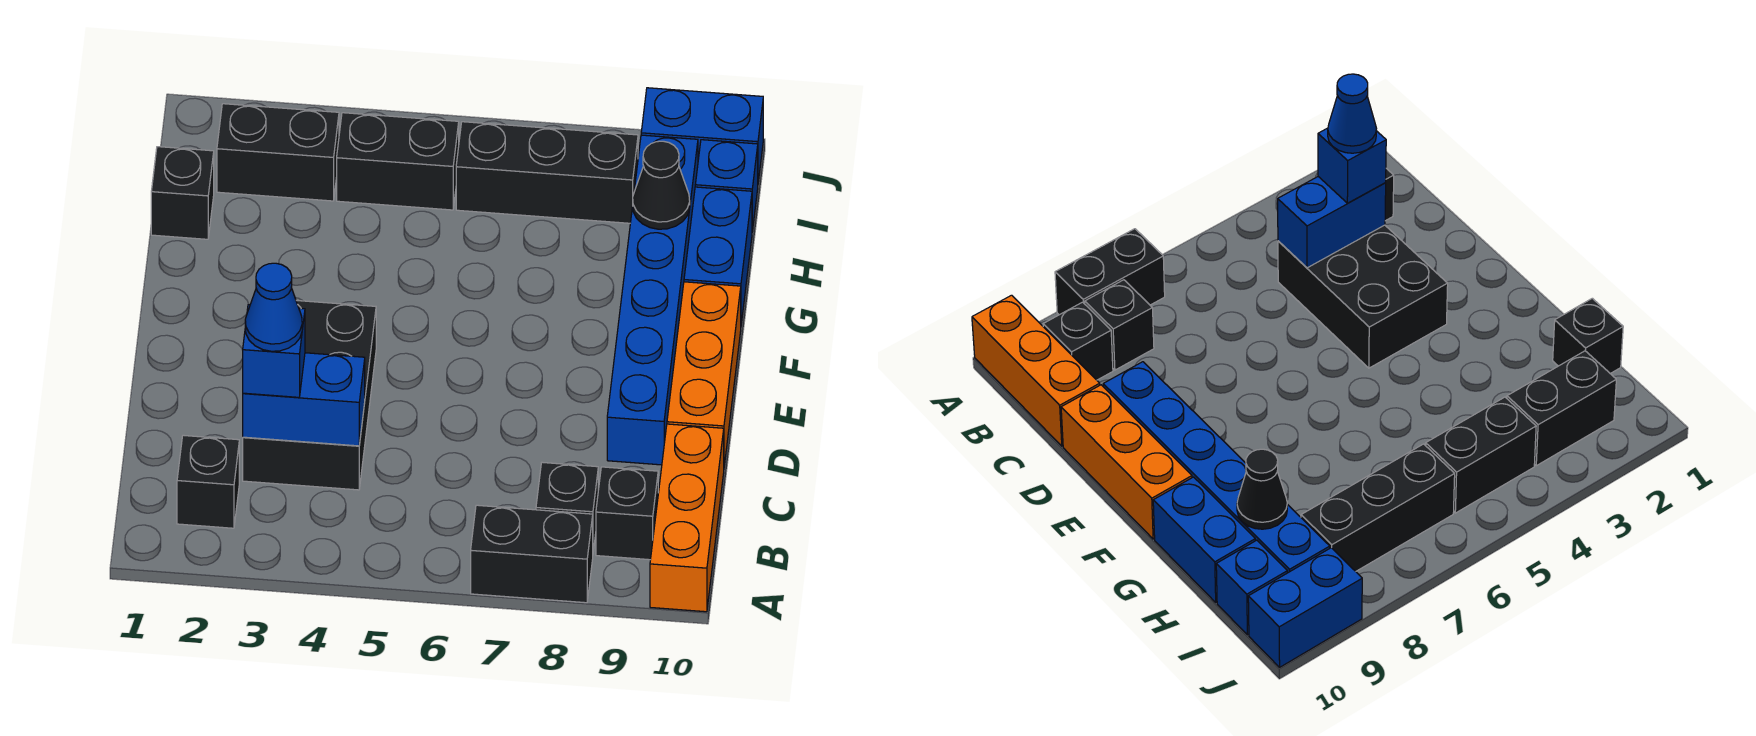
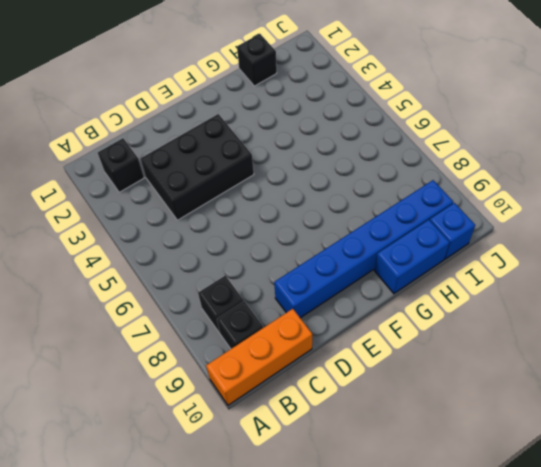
none -> black brick A7:A8 level 1
none -> orange brick D10:F10 level 1
none -> black brick I2:I3 level 1

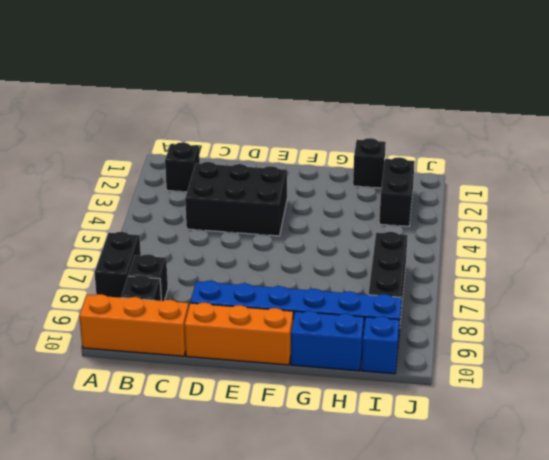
none -> black brick I4:I5 level 1
none -> blue brick J9:J10 level 1
none -> blue brick C3:C4 level 2

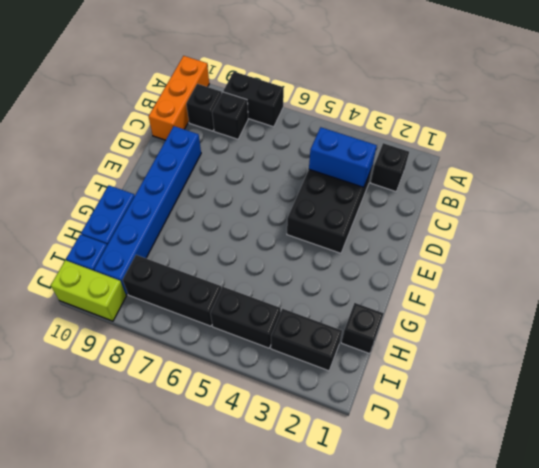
lime brick J9:J10 level 1 -> blue brick J9:J10 level 1
none -> orange brick D10:F10 level 1
none -> black cone H9 level 2
none -> blue brick C3 level 3

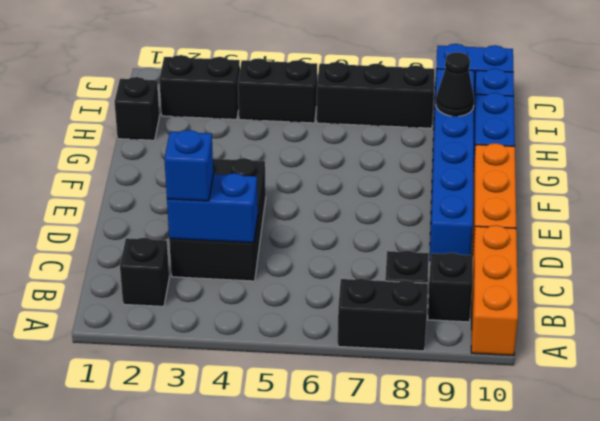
none -> blue cone C3 level 4

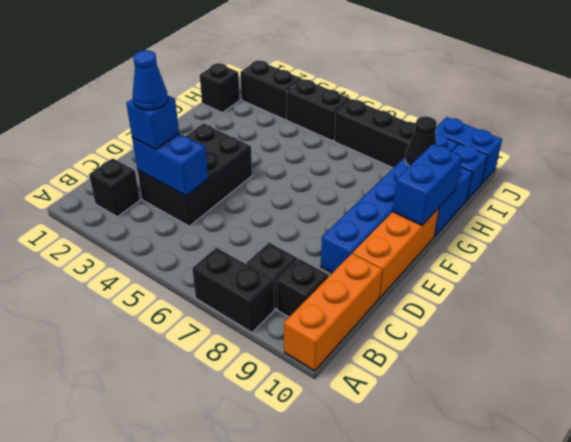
blue brick F10:G10 level 2 -> none

